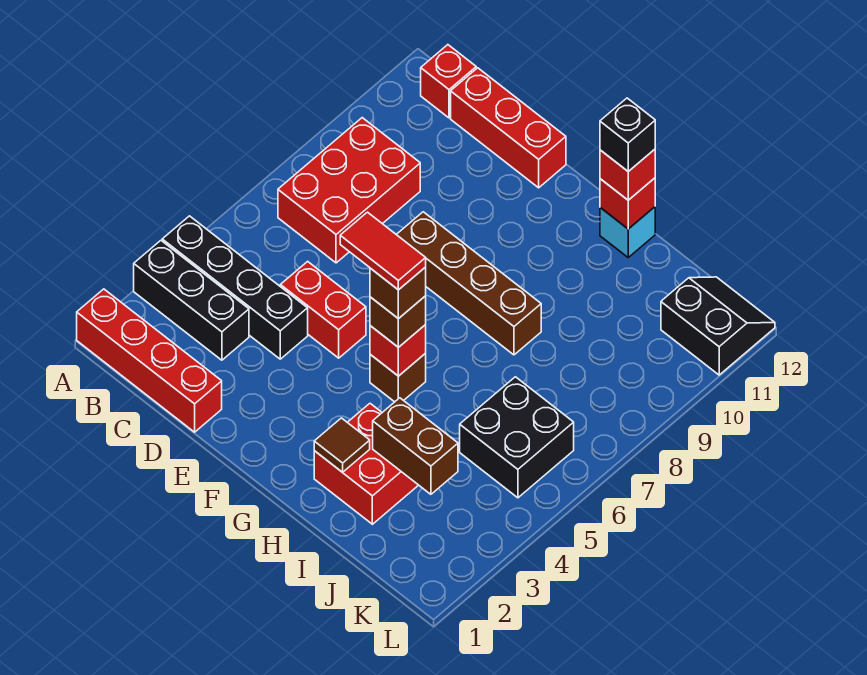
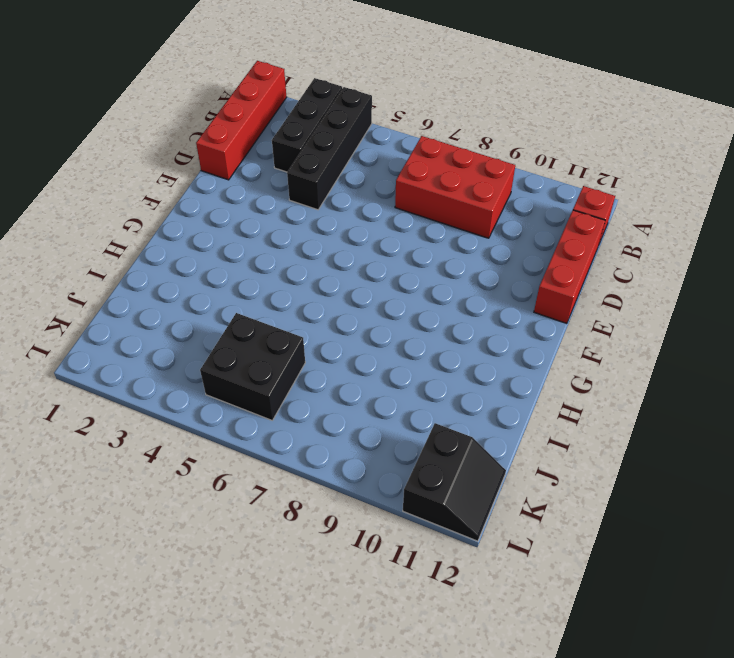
none -> red brick D5:E5 level 1
none -> brown brick E8:H8 level 1
none -> brown brick G5 level 1

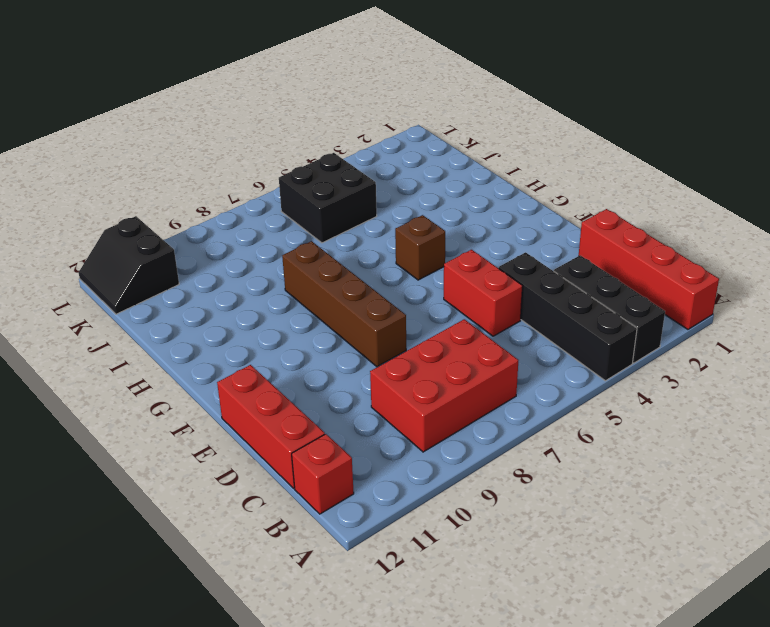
none -> red brick H2:I3 level 1
none -> cyan brick H12 level 1
none -> red brick G5 level 2

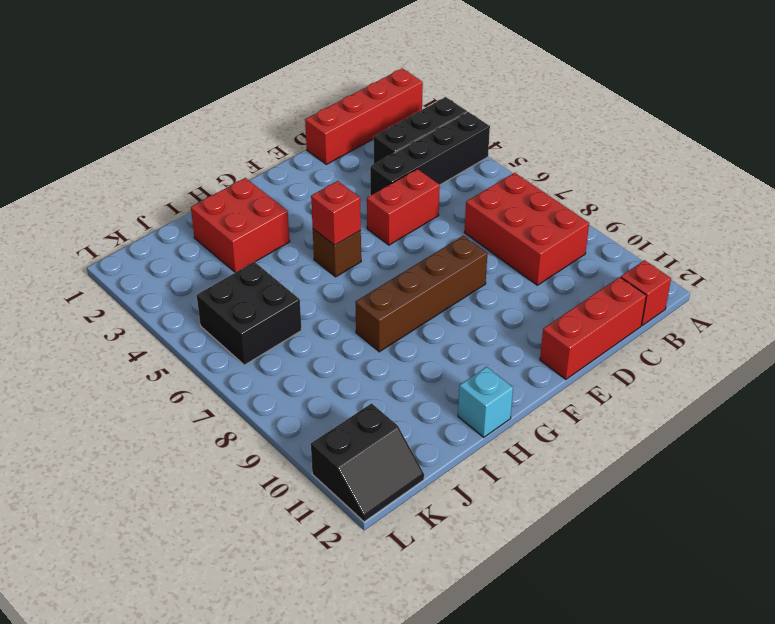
none -> brown tile H2 level 2
none -> red brick H12 level 2
none -> brown brick I3:J3 level 2

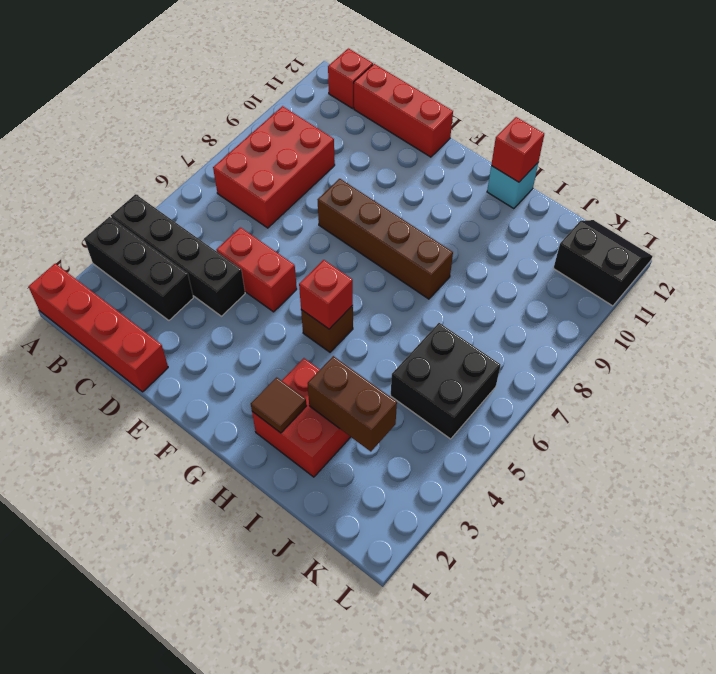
none -> brown brick G5 level 3
none -> red brick H12 level 3
none -> brown brick G5 level 4

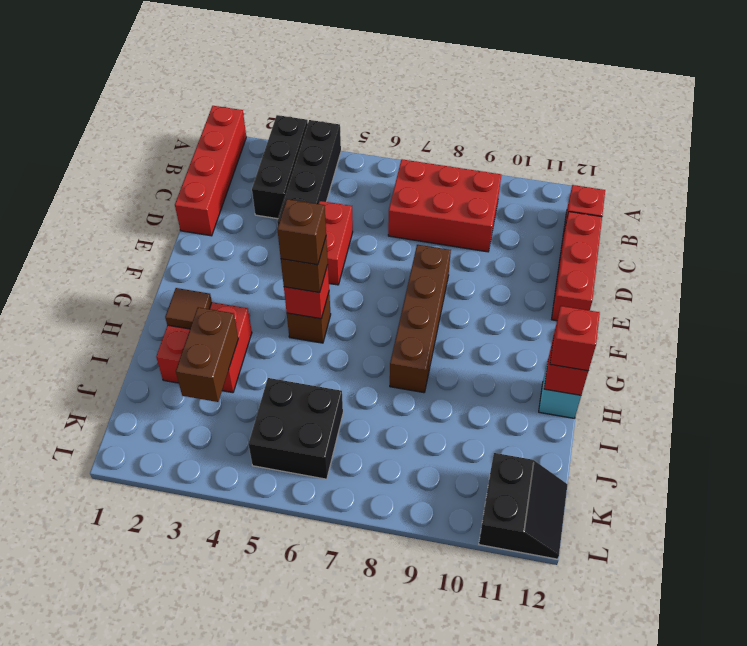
none -> black brick H12 level 4
none -> red tile F5:G5 level 5

